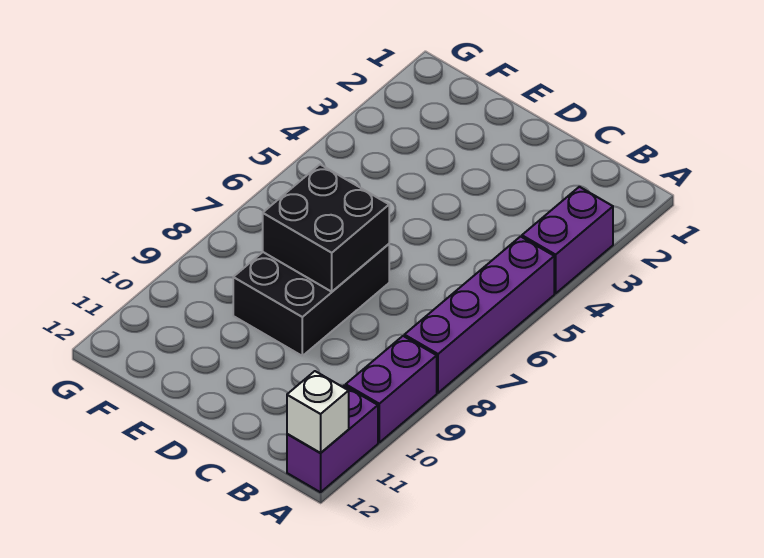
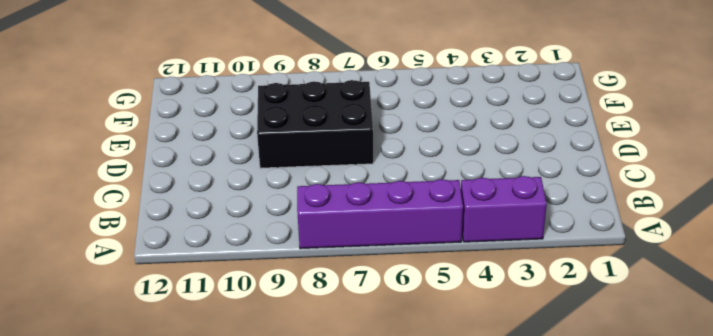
none -> purple brick A9:A10 level 1
none -> purple brick A11:A12 level 1

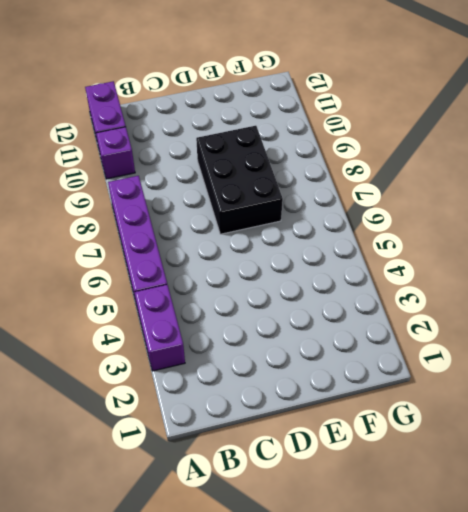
purple brick A10 level 1 -> purple brick A9:A10 level 1
none -> white brick A12 level 2
none -> black brick D7:E8 level 2

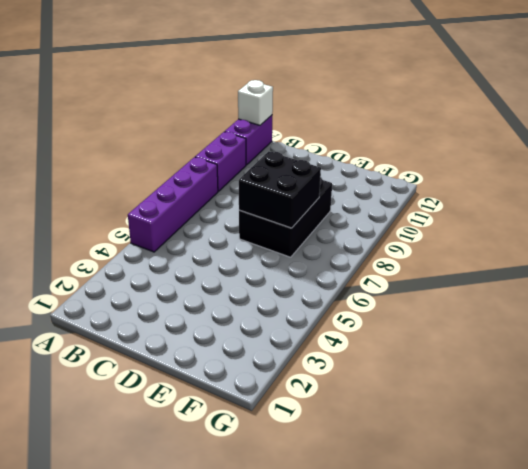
none -> purple brick A3:A4 level 1

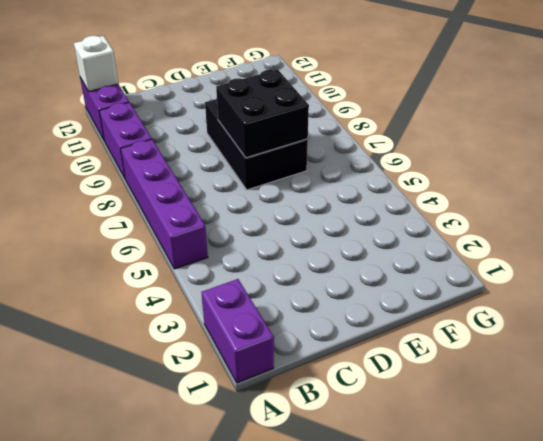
purple brick A1:A2 level 1 -> purple brick A3:A4 level 1

